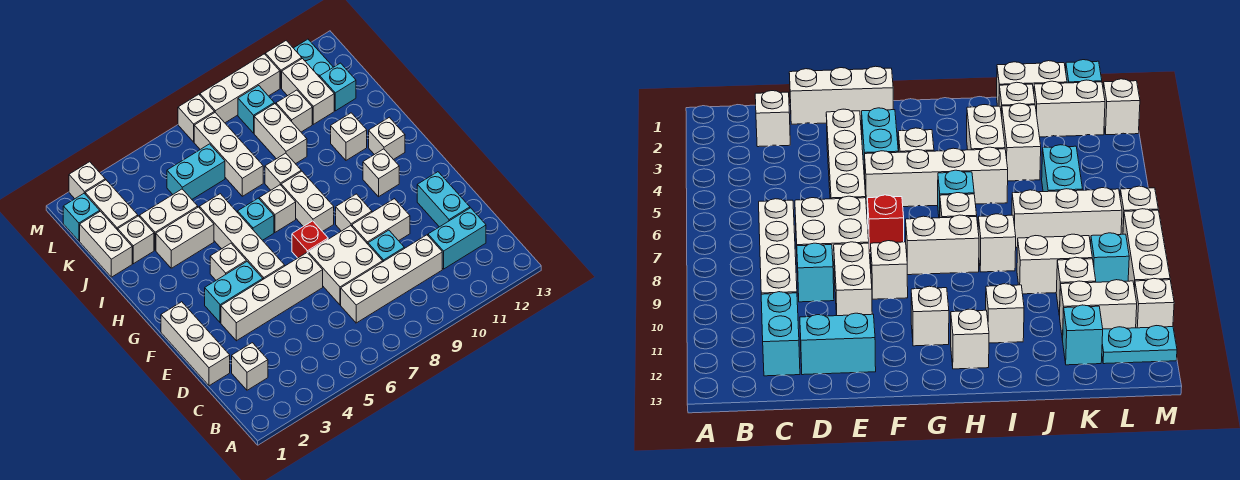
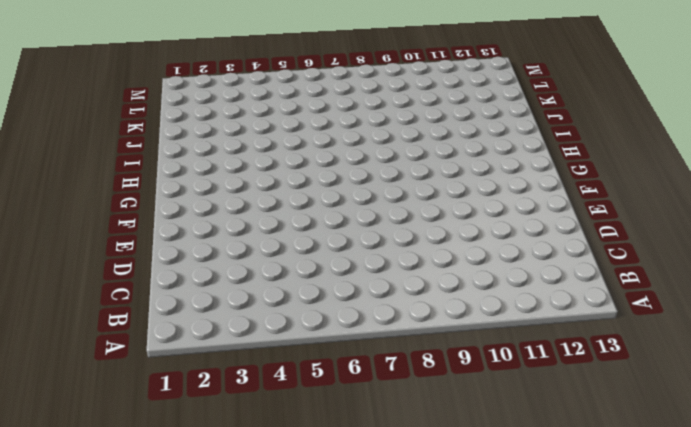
none -> white brick C2 level 1
none -> white brick C7:C10 level 1
none -> cyan brick C11:C12 level 1
none -> white brick D1:F1 level 1

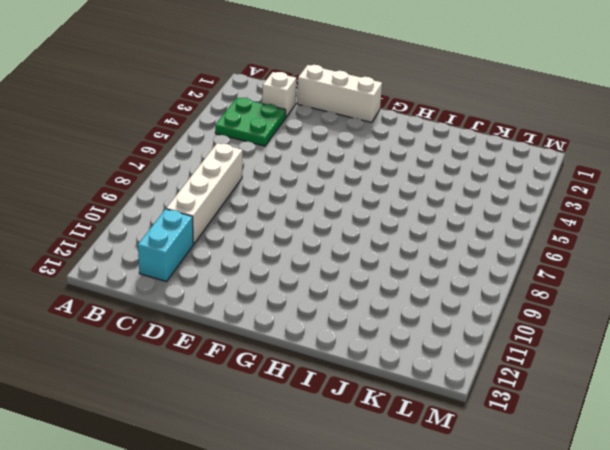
green plate B3:C4 level 1 -> none
none -> white brick D7:E8 level 1
none -> cyan brick D9 level 1
none -> cyan brick D12:E12 level 1
none -> white brick E3:E6 level 1

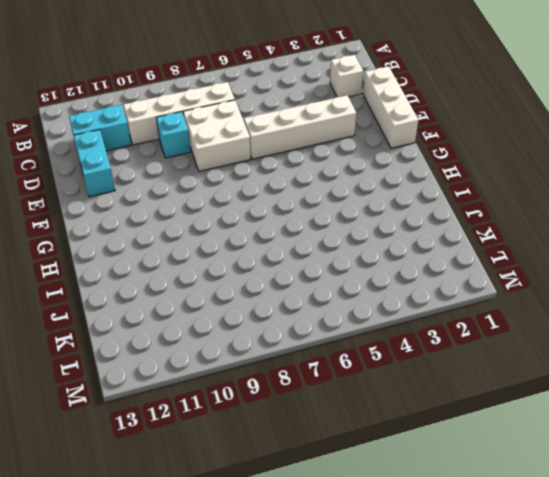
none -> white brick E9:E10 level 1
none -> cyan brick F3:F4 level 1
none -> white brick F5:I5 level 1
none -> red brick F7 level 1

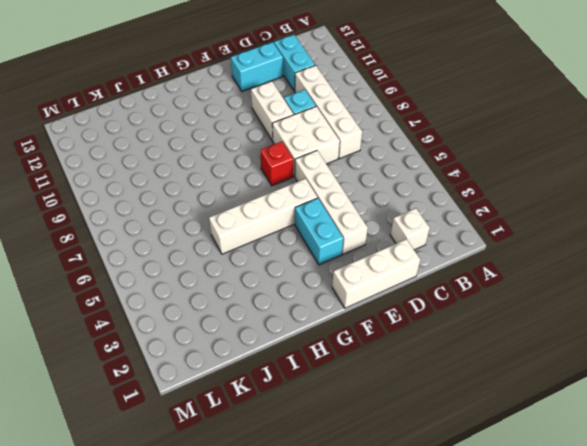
none -> white brick F9 level 1
none -> white brick G4 level 1
none -> white brick G8:H8 level 1
none -> white brick G11 level 1

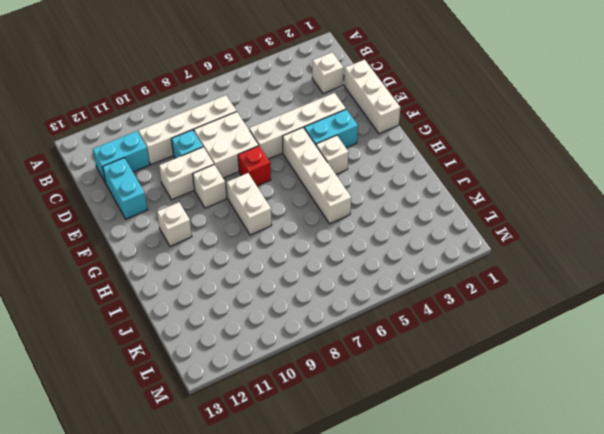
none -> cyan brick H6 level 1
none -> white brick H7 level 1
none -> white brick H12 level 1
none -> white brick I3:I4 level 1

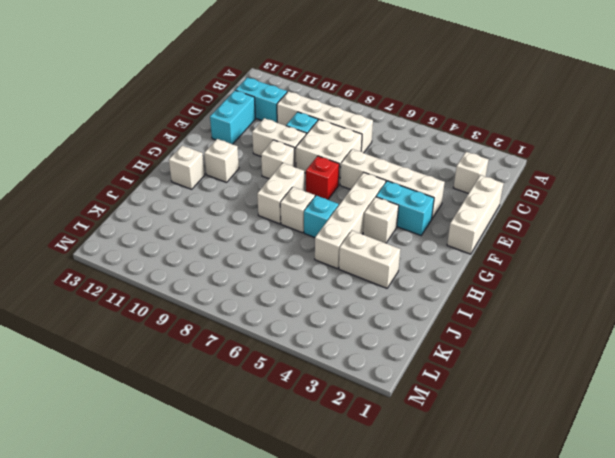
none -> white brick I8 level 1
none -> white brick I11 level 1
none -> white brick J1:K1 level 1
none -> white brick J2 level 1

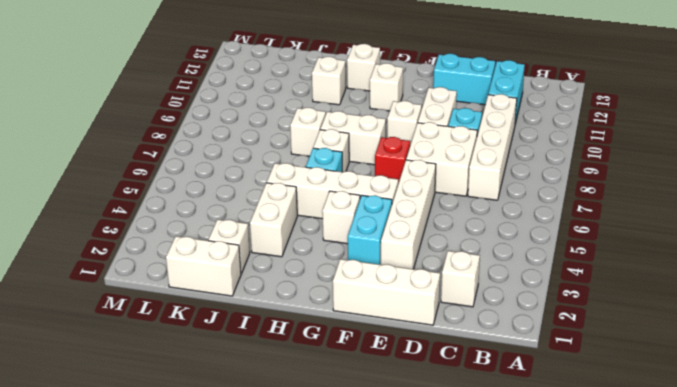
none -> white brick J3:J4 level 1
none -> white brick J7:L7 level 1
none -> white brick J9:K9 level 1
none -> white brick K2:L2 level 1

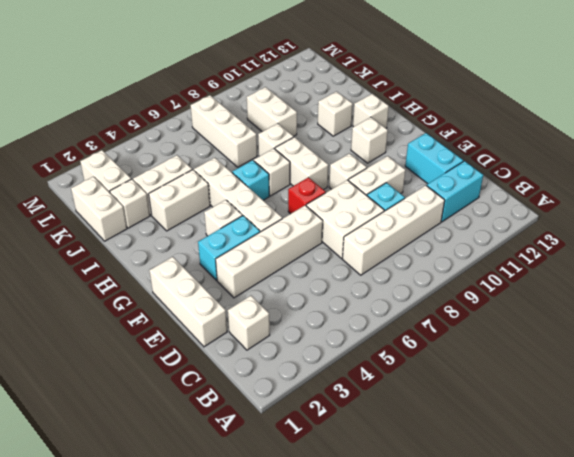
none -> cyan brick K5:K6 level 1
none -> white brick K10 level 1
none -> white brick K11:L11 level 1
none -> cyan brick K12 level 1

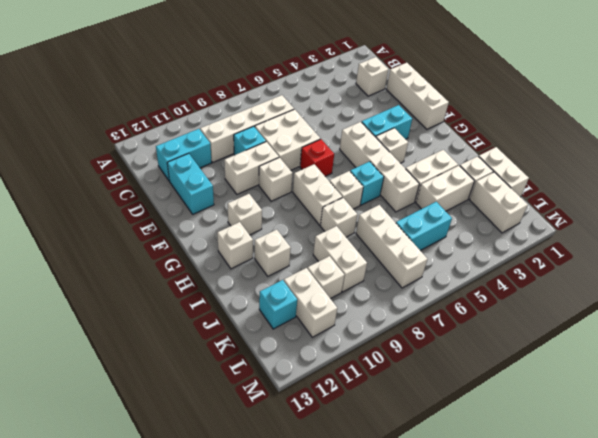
none -> white brick E3:E6 level 1
none -> cyan brick L1 level 1
none -> cyan brick L9 level 1
none -> cyan plate L12:M12 level 1

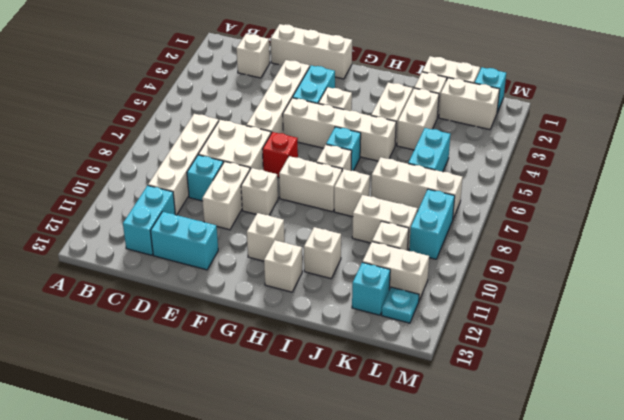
cyan brick L8:L9 level 1 -> cyan brick L9 level 1
cyan plate L12 level 1 -> cyan plate L12:M12 level 1
none -> white brick M2 level 1
none -> white brick M7 level 1
none -> white brick M8:M10 level 1
none -> white brick M11 level 1

